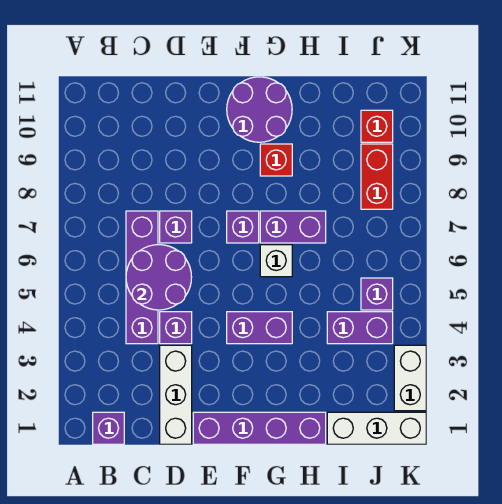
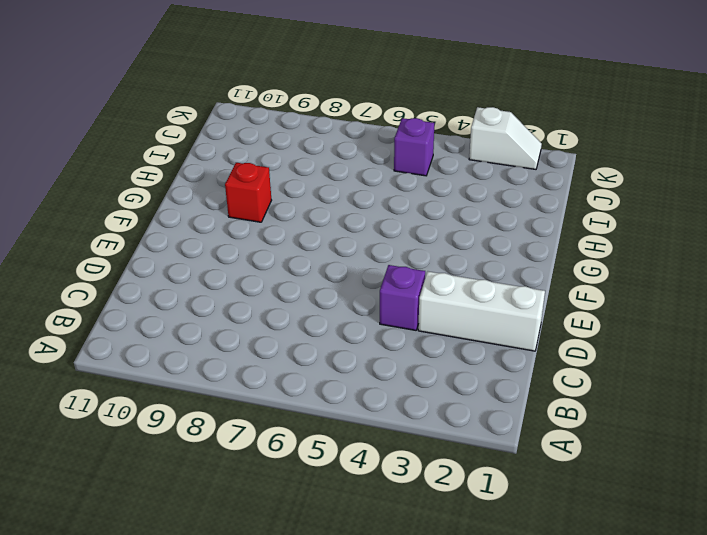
white slope K2:K3 level 1 top 3 -> white brick K2:K3 level 1
none -> purple brick B1 level 1
none -> purple brick C4:C7 level 1
none -> purple brick D7 level 1

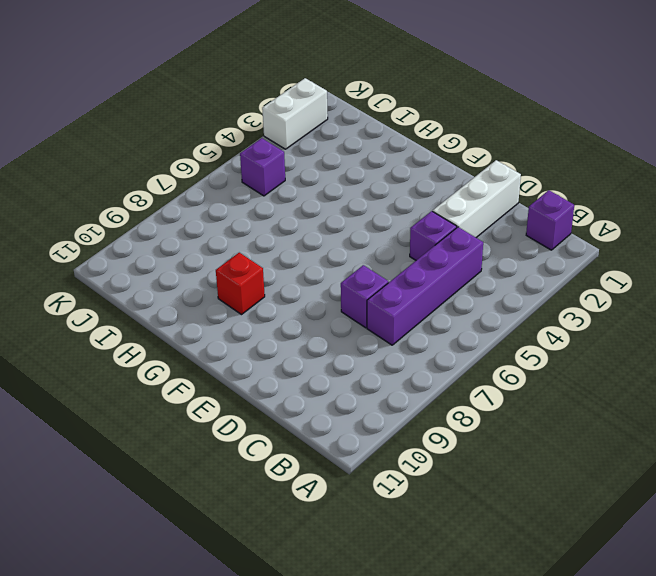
none -> purple brick E1:H1 level 1
none -> purple brick F4:G4 level 1
none -> purple brick F7 level 1

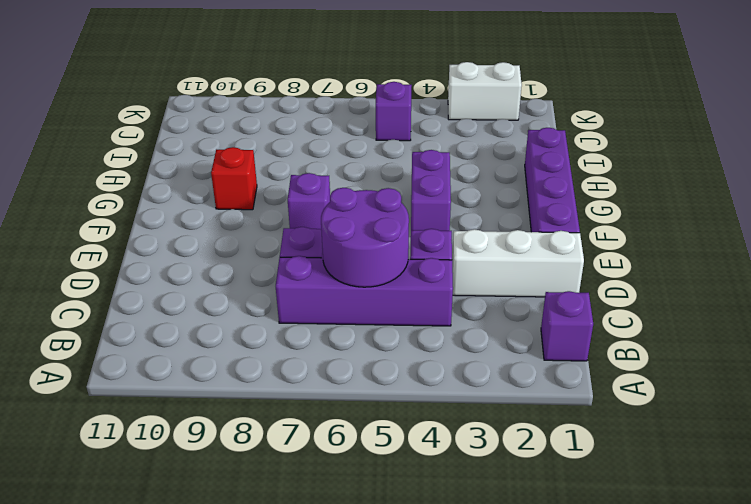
none -> purple round brick F10:G11 level 1
none -> white brick G6 level 1
none -> purple brick G7:H7 level 1

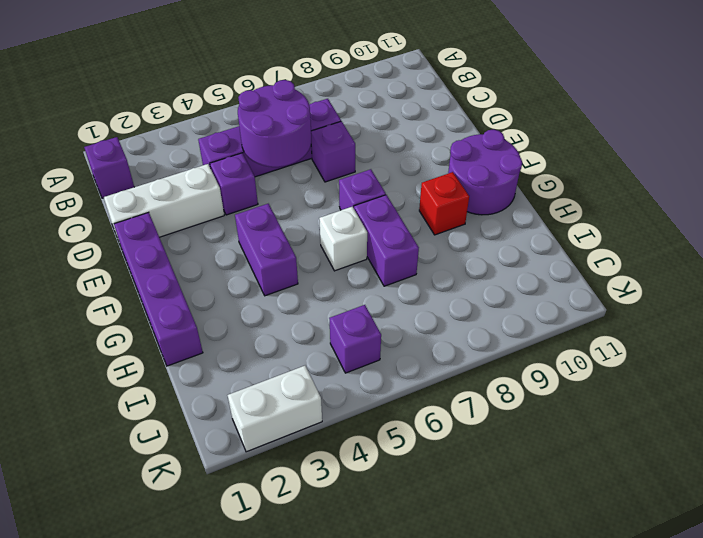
none -> white brick I1:K1 level 1
none -> purple brick I4:J4 level 1
none -> red brick J8:J9 level 1

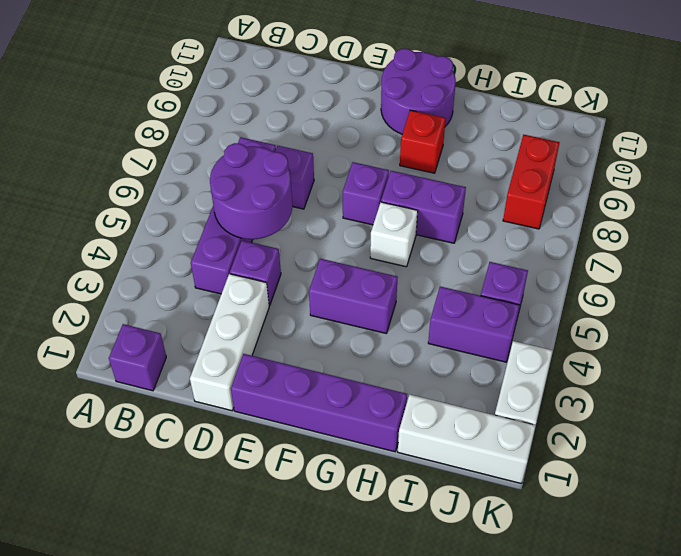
none -> red brick J10 level 1

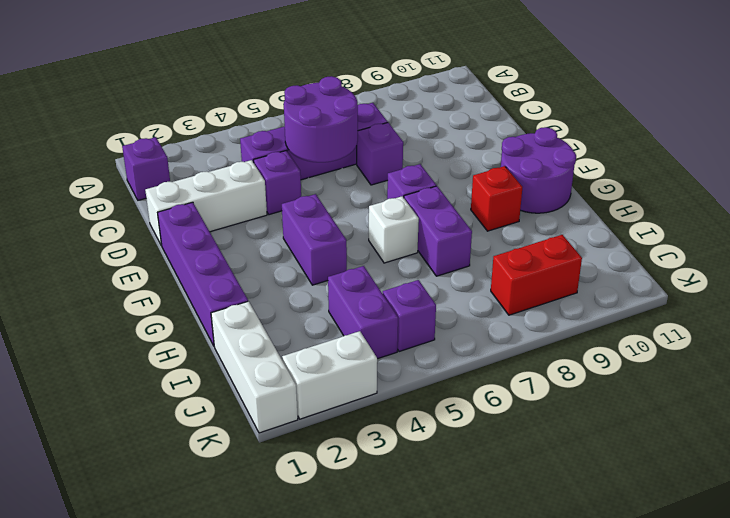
none -> red brick J10 level 1

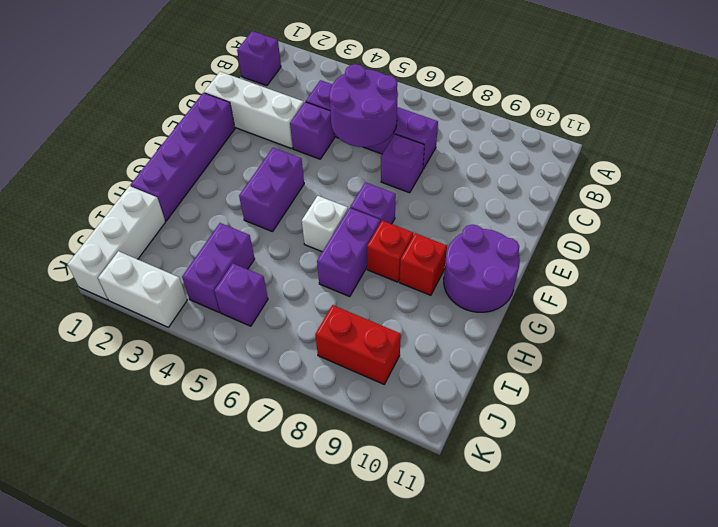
red brick G8 level 1 -> red brick J10 level 1

